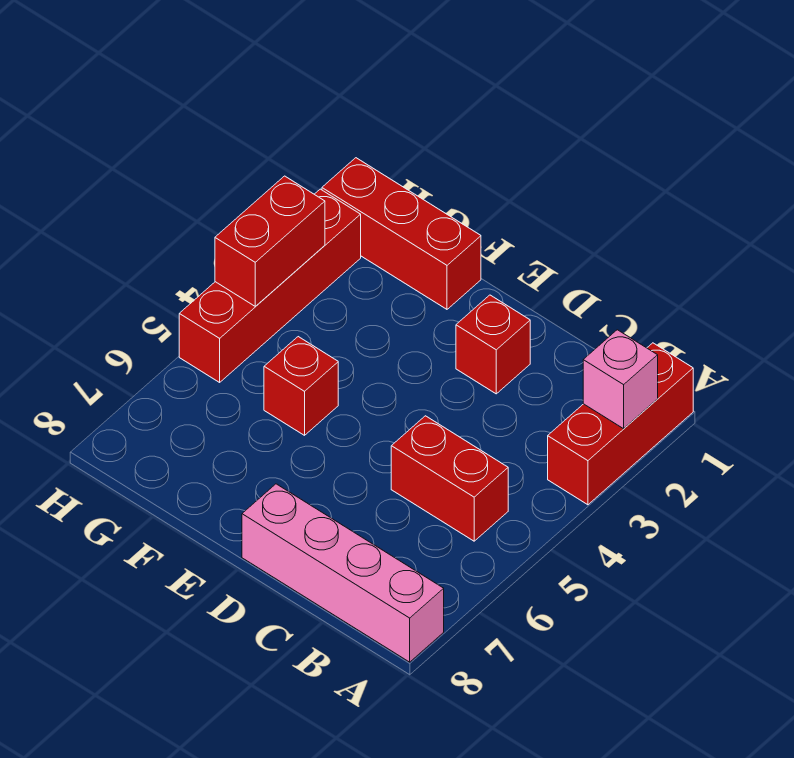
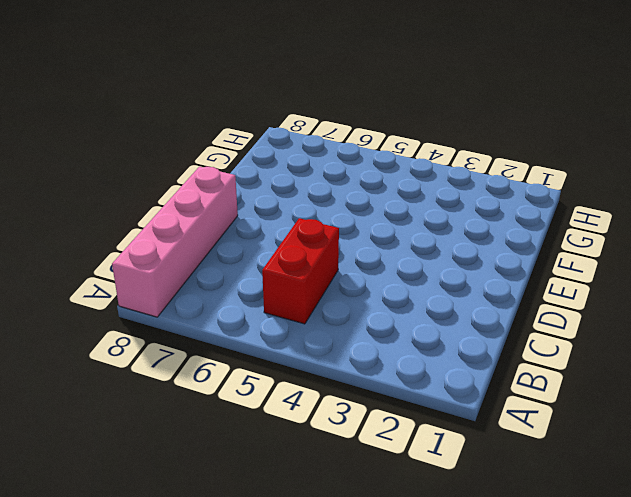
none -> red brick A1:A3 level 1
none -> red brick D2 level 1

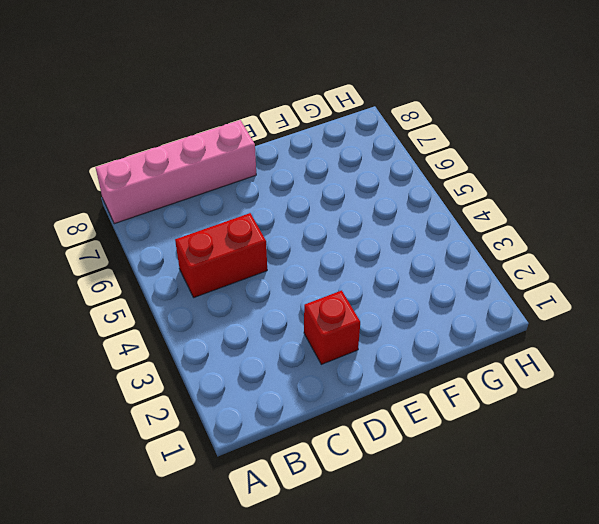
none -> red brick A1:A3 level 1
none -> red brick F1:H1 level 1

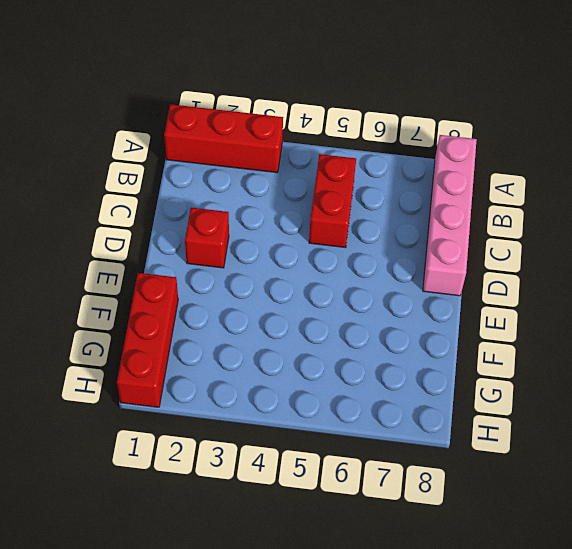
none -> red brick F5 level 1
none -> red brick H2:H5 level 1

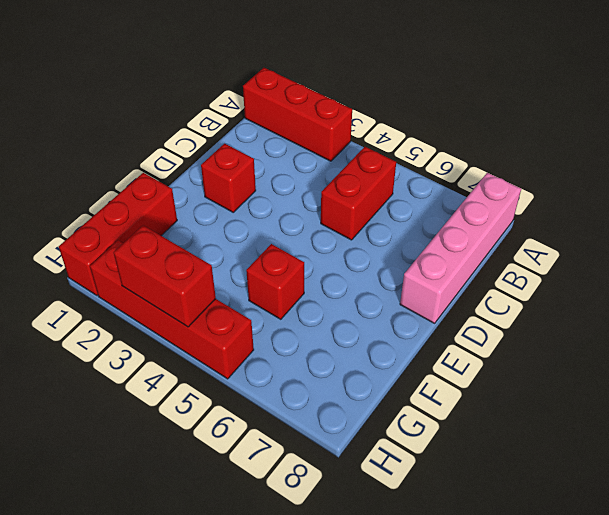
none -> pink brick A2 level 2

